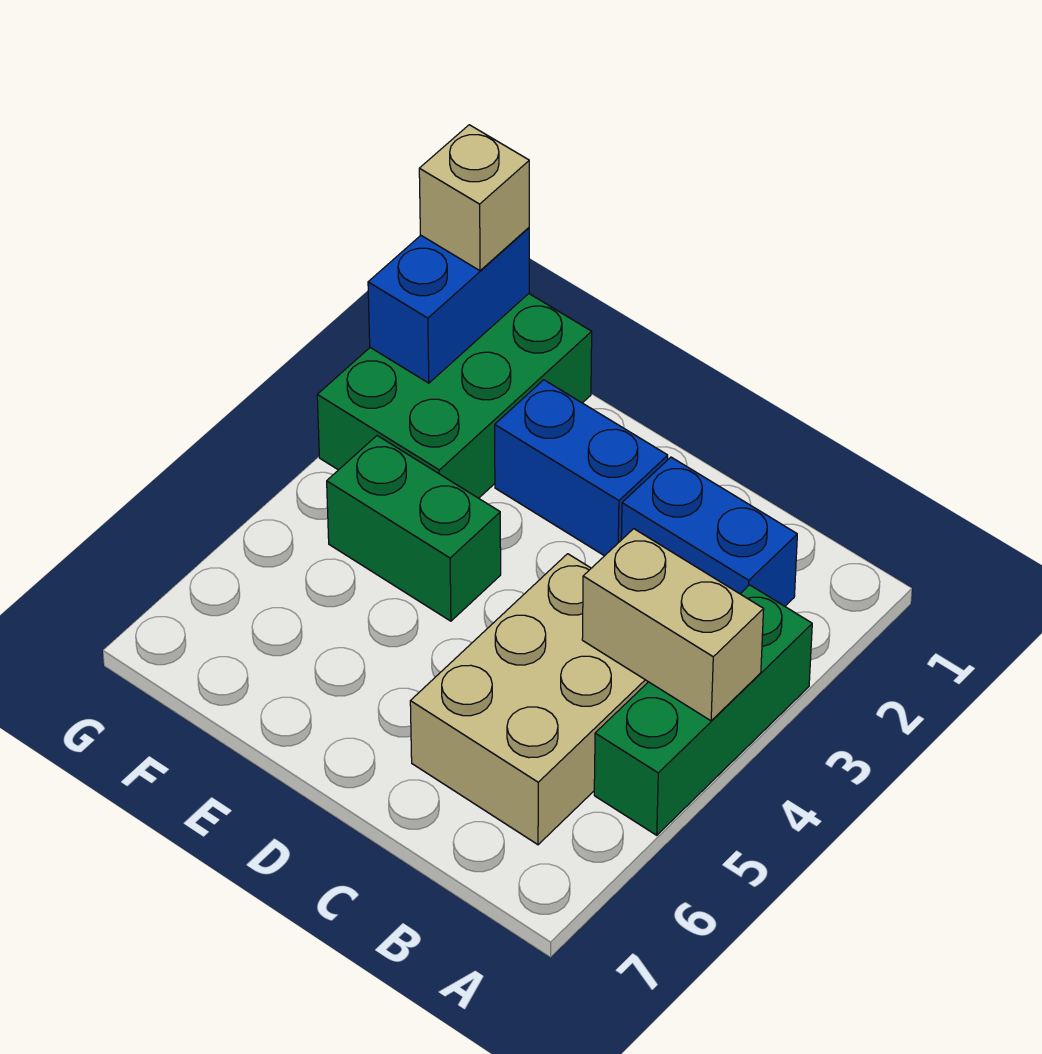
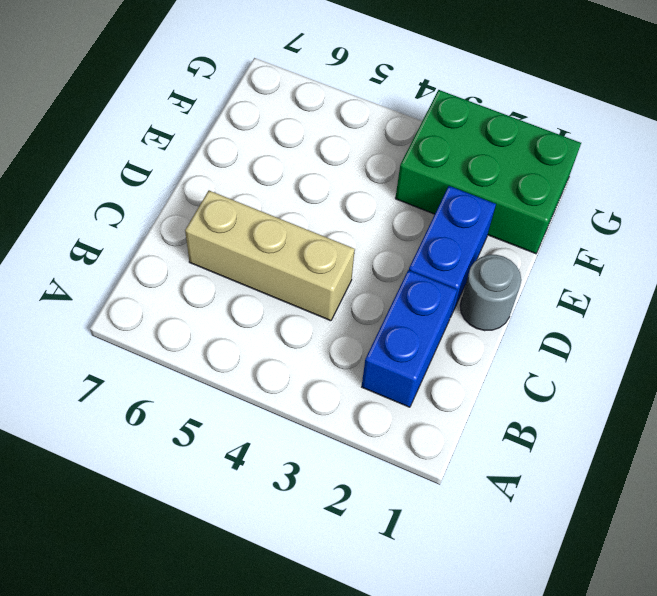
tan brick C4:C6 level 1 -> tan brick B4:C6 level 1
grey round brick D1 level 1 -> none
none -> green brick A3:A5 level 1
none -> green brick E4:F4 level 1

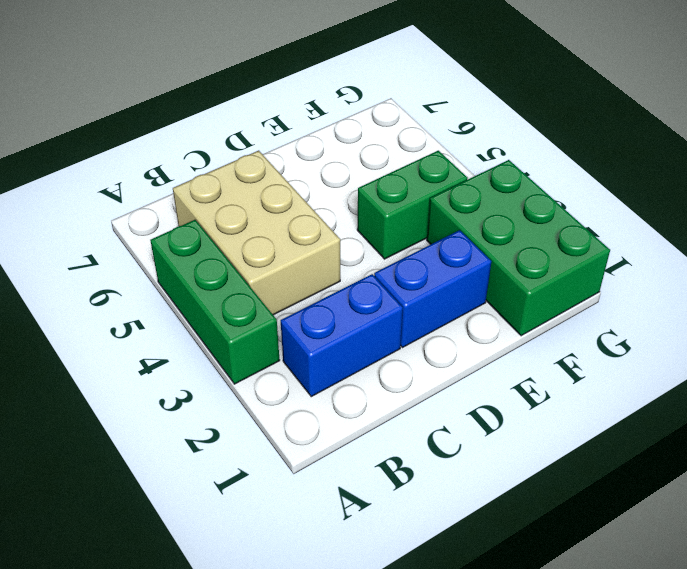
none -> tan brick A4:B4 level 2
none -> blue brick G1:G2 level 2

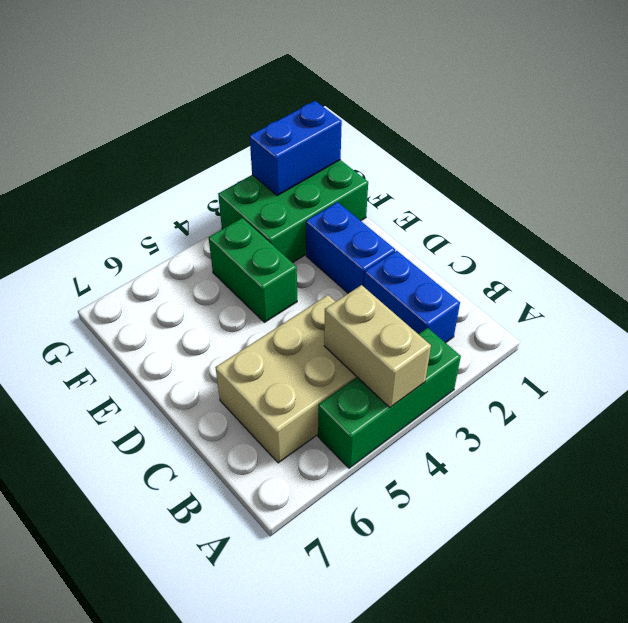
none -> tan brick G1 level 3

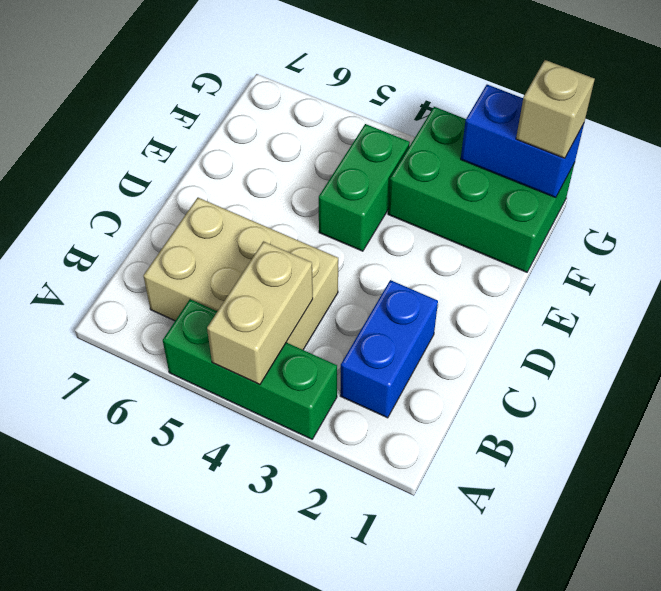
none -> blue brick D2:E2 level 1

